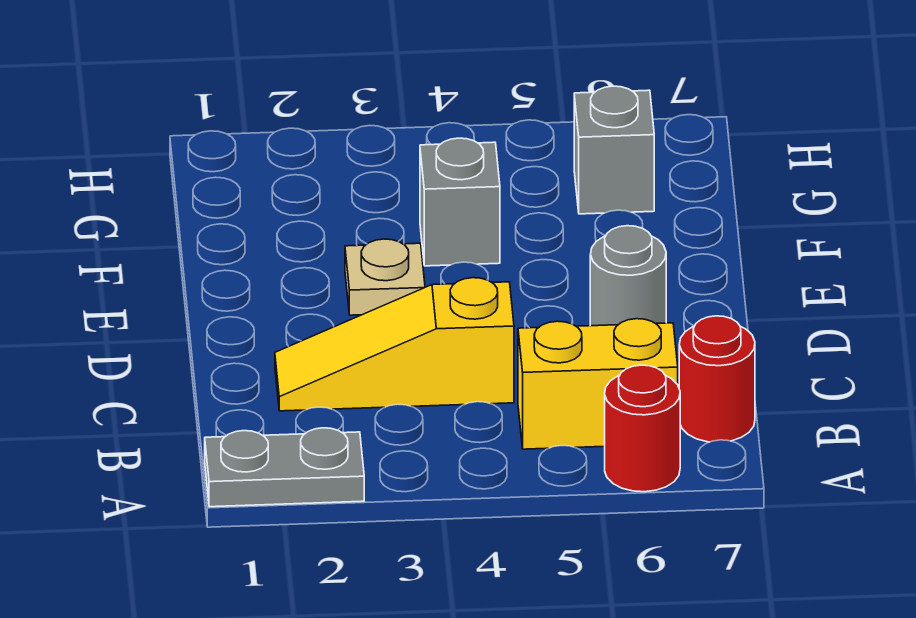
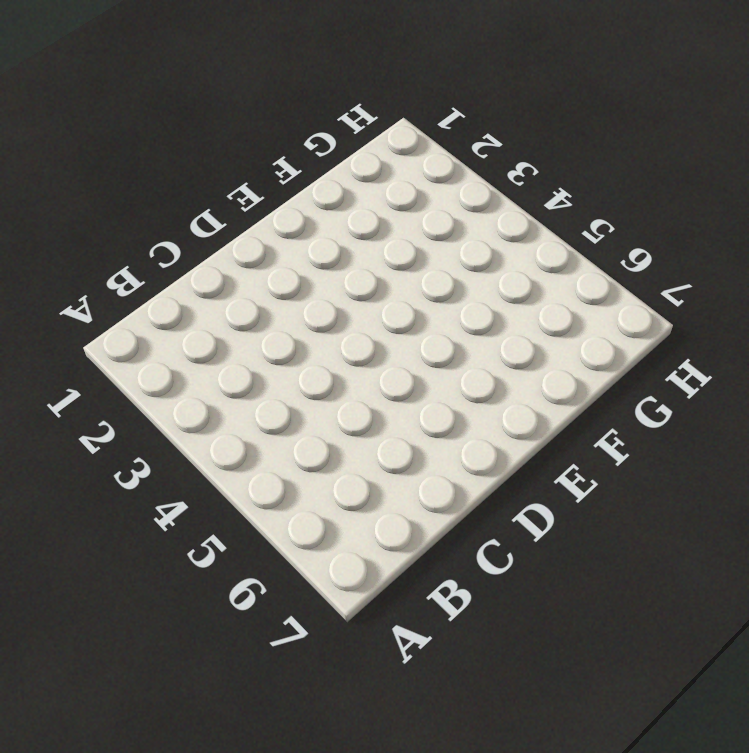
none -> grey plate A1:A2 level 1
none -> red round brick A6 level 1

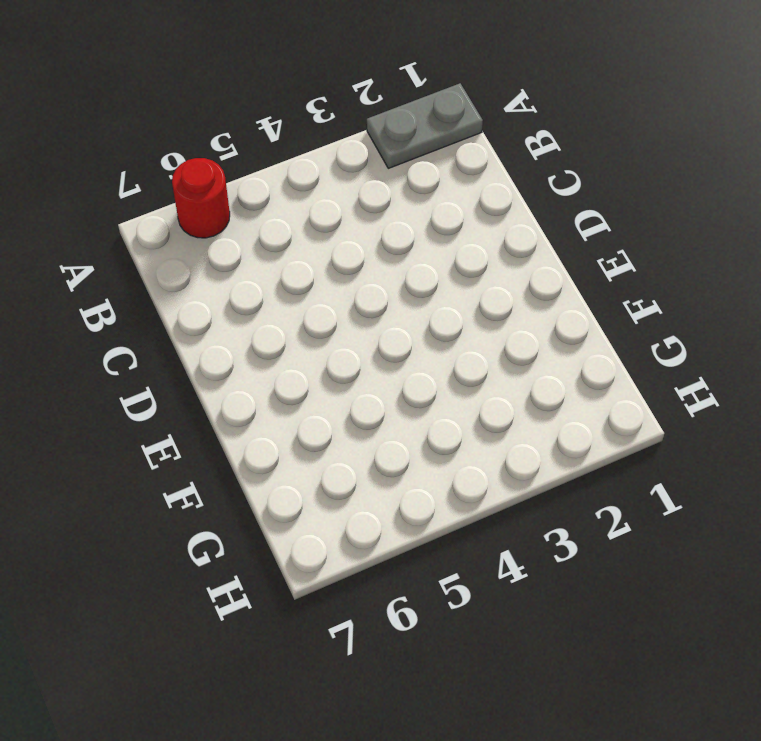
none -> yellow brick B5:B6 level 1
none -> red round brick B7 level 1

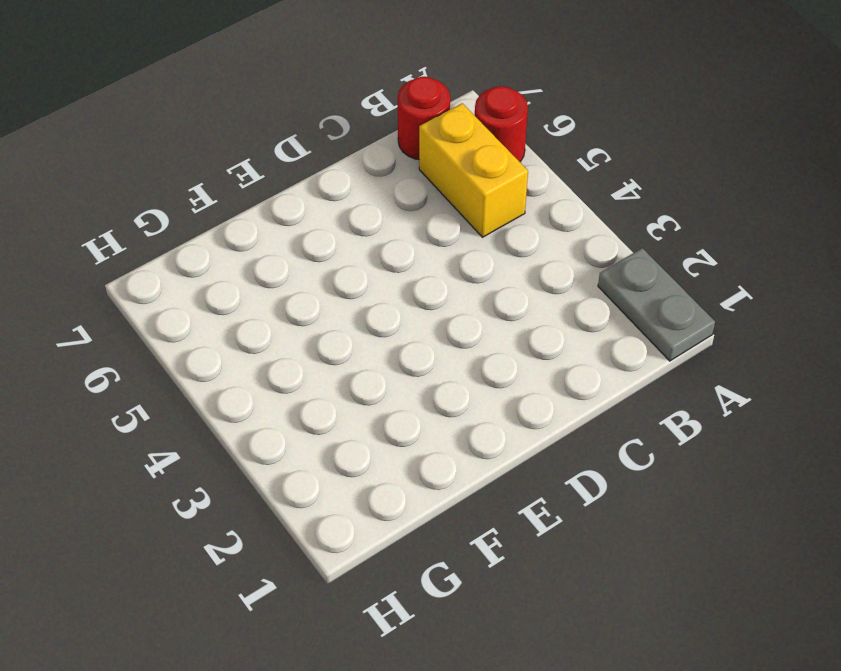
none -> yellow slope C2:C4 level 1 top 4
none -> grey round brick D6 level 1

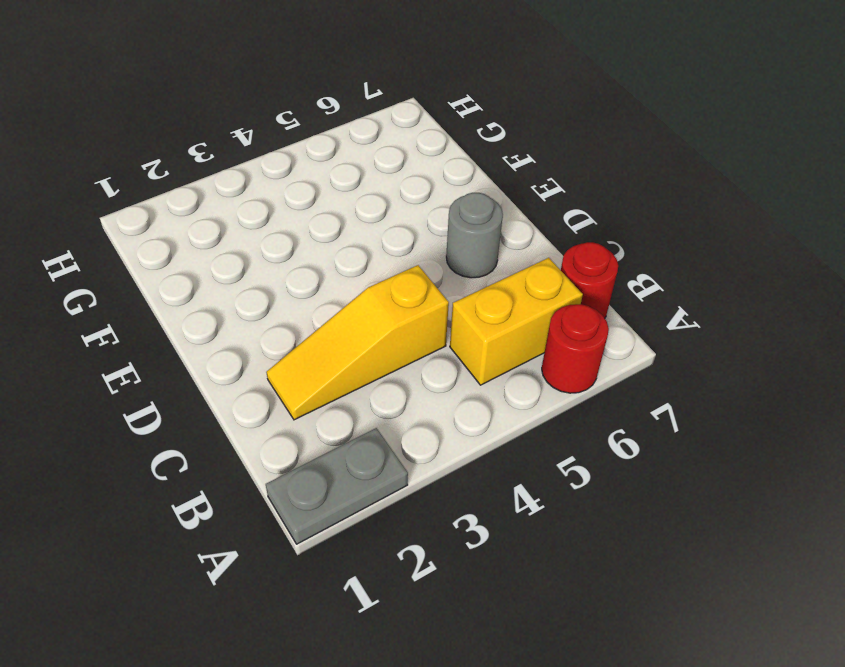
none -> tan plate E3 level 1
none -> grey brick F4 level 1

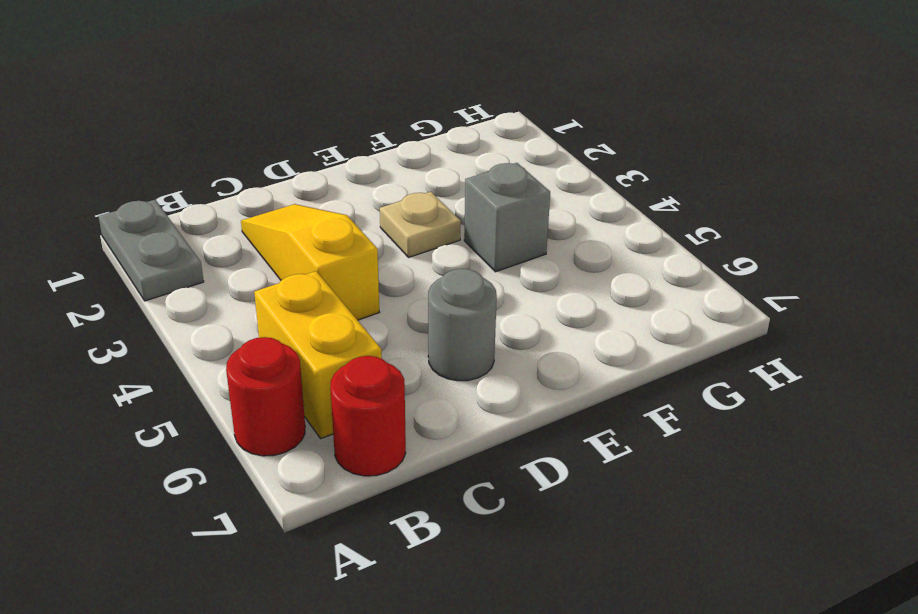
none -> grey brick G6 level 1

